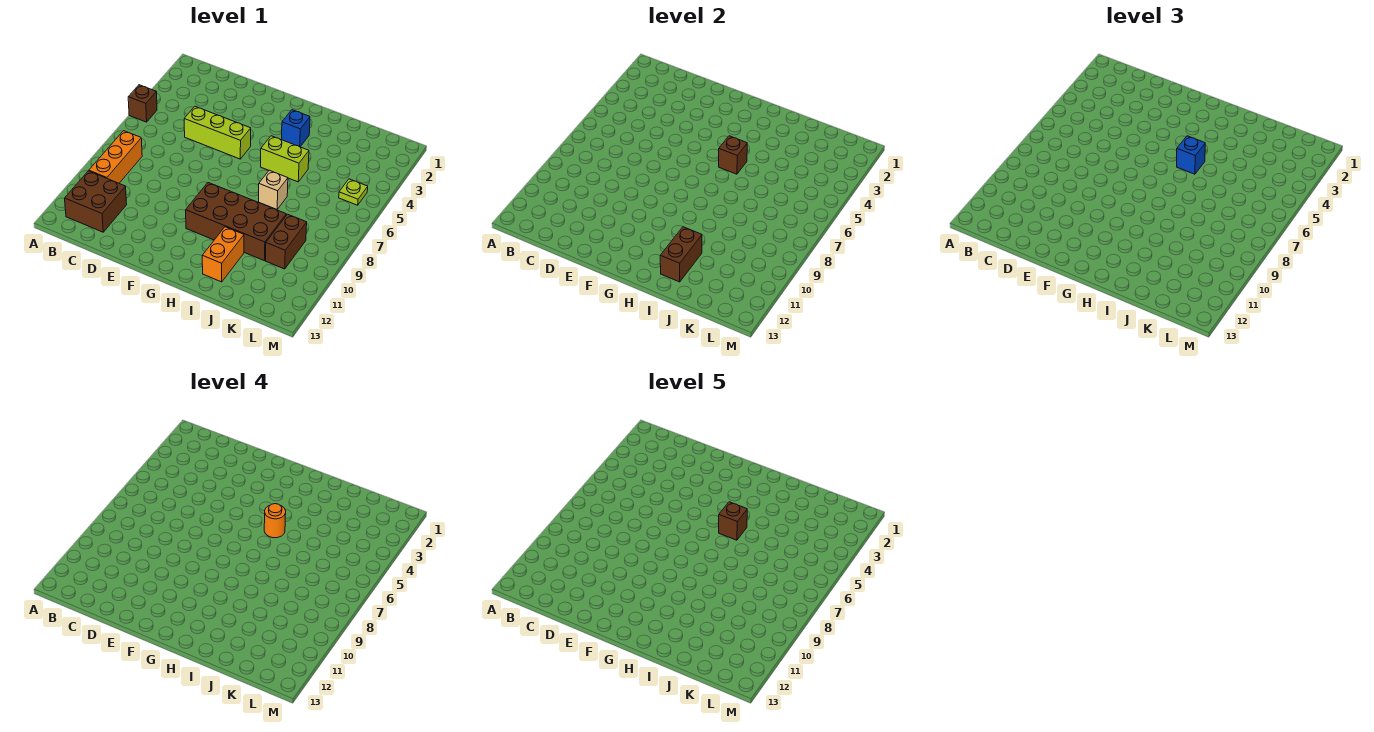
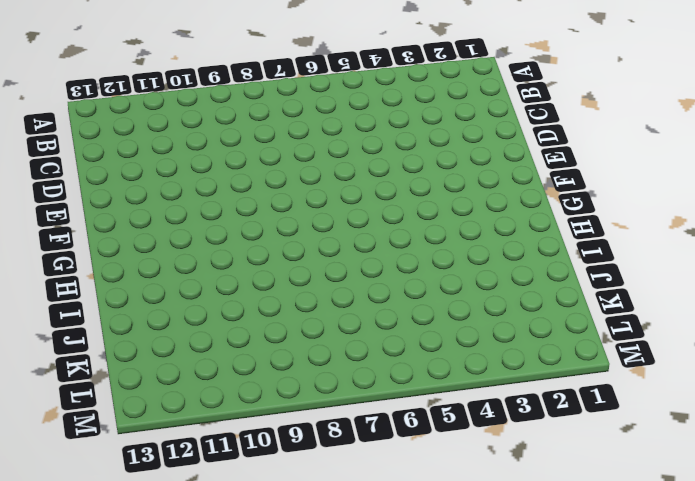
none -> brown brick A5 level 1
none -> orange brick B8:B10 level 1
none -> brown brick B11:C12 level 1

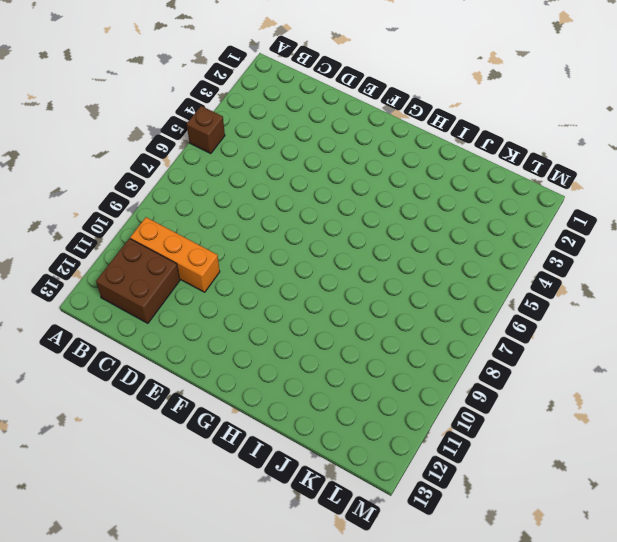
orange brick B10:D10 level 1 -> orange brick B8:B10 level 1
none -> lime brick D5:F5 level 1
none -> brown brick G9:J10 level 1
none -> blue brick H3 level 1

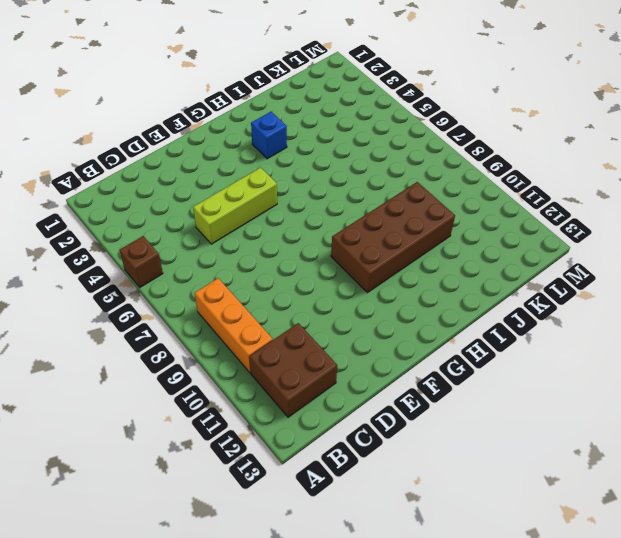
none -> lime brick H5:I5 level 1
none -> tan brick I7 level 1
none -> orange brick I11:I12 level 1

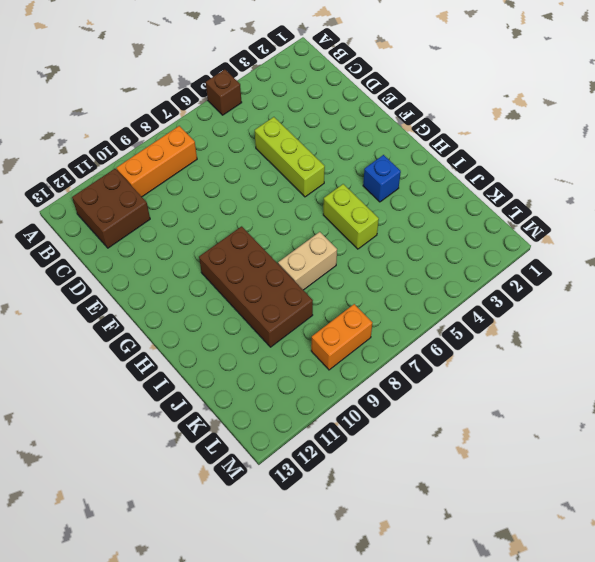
tan brick I7:I8 level 1 -> tan brick I7 level 1
orange brick L8:L9 level 1 -> orange brick I11:I12 level 1
none -> brown brick K9:K10 level 1
none -> lime plate L5 level 1
none -> brown brick H5 level 2

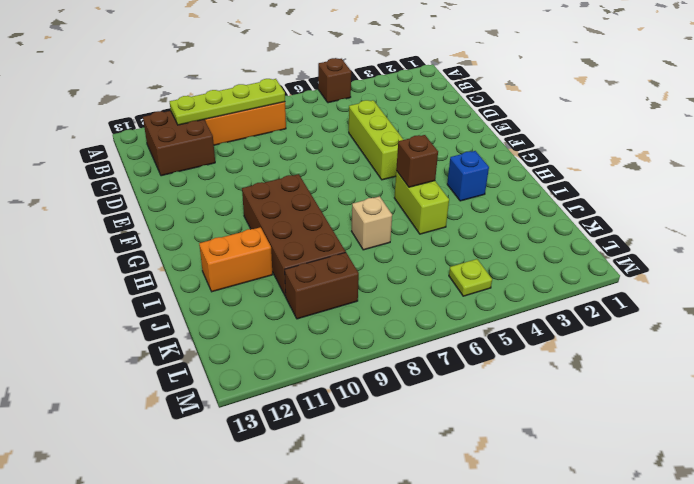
lime plate B8:B11 level 2 -> none
none -> brown brick I11:I12 level 2
none -> blue brick H5 level 3
none -> orange round brick H5 level 4

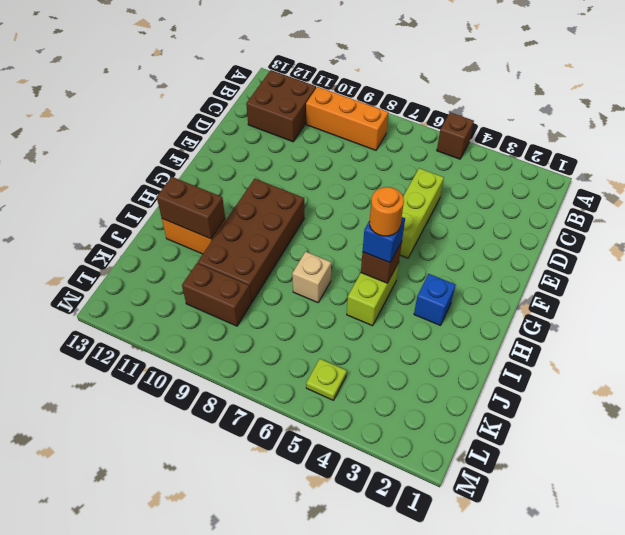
none -> brown brick H5 level 5

